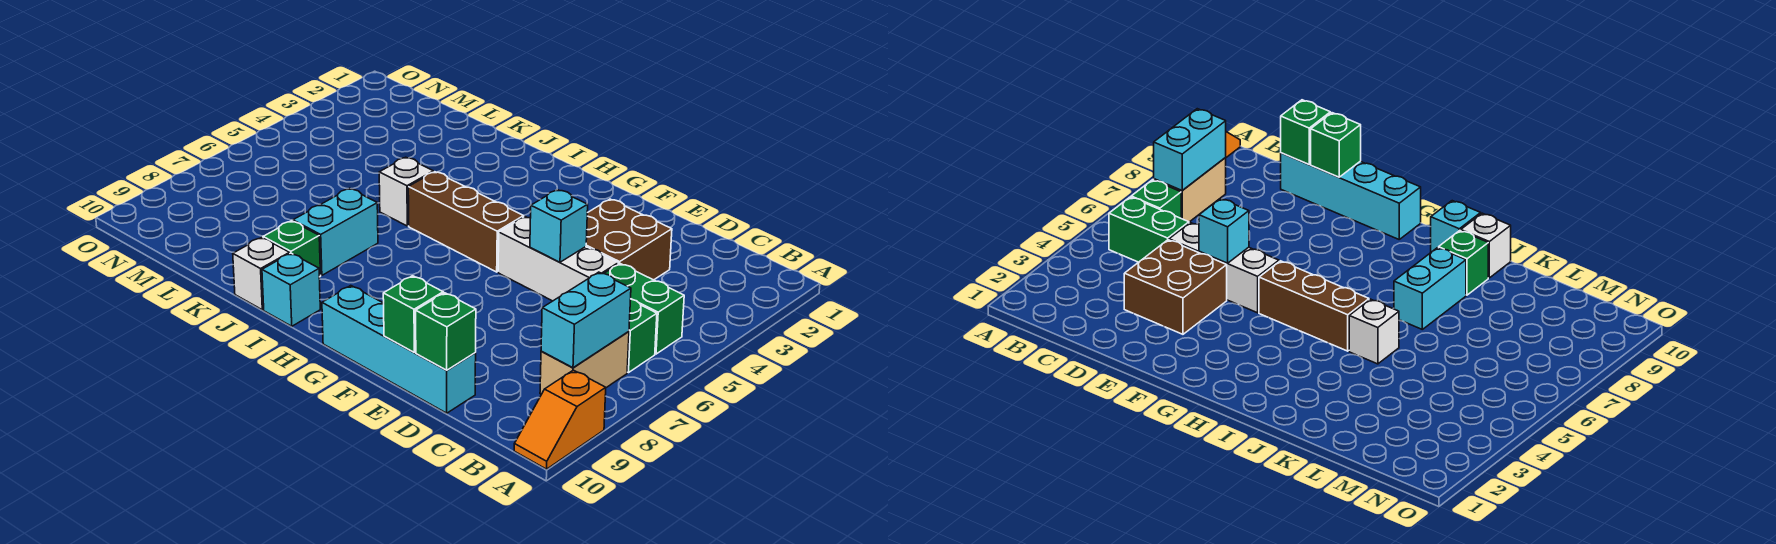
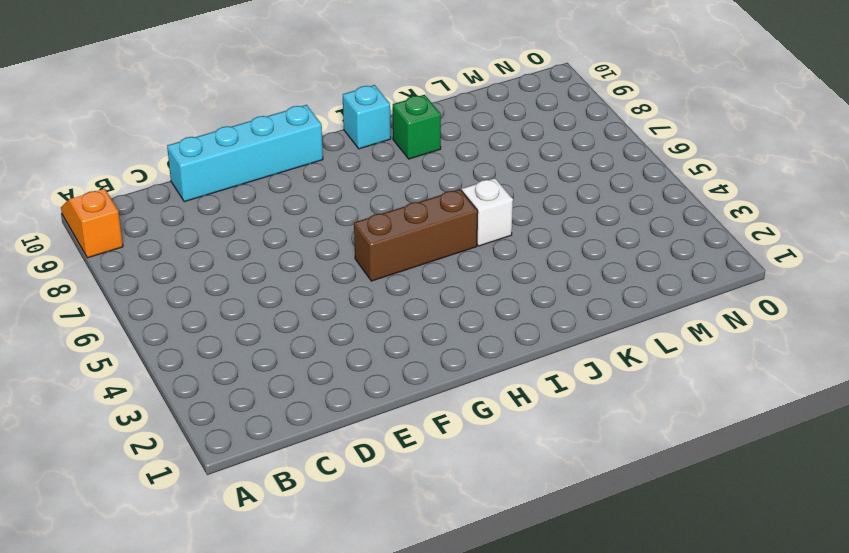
none -> green brick B5:C5 level 1
none -> green brick B6 level 1
none -> tan brick B7:B8 level 1

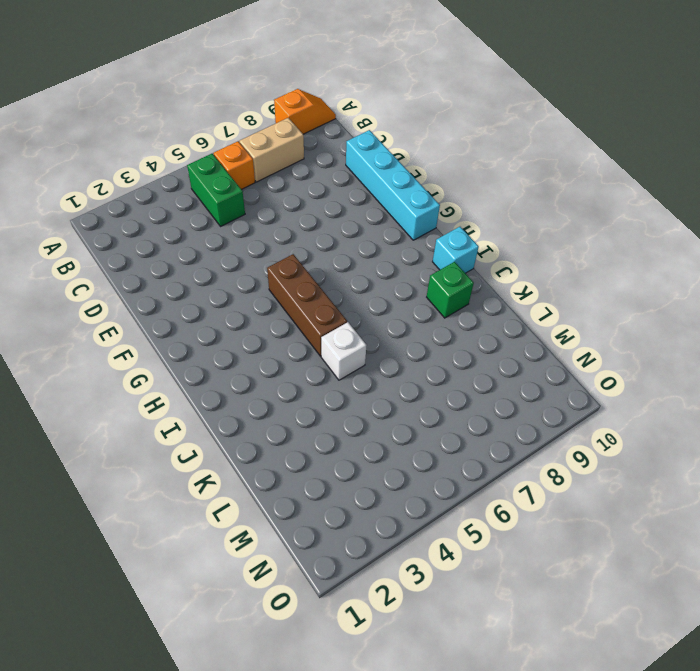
orange brick B6 level 1 -> green brick B6 level 1
none -> brown brick D3:E4 level 1
none -> white brick D5:F5 level 1
none -> cyan brick J7:J8 level 1

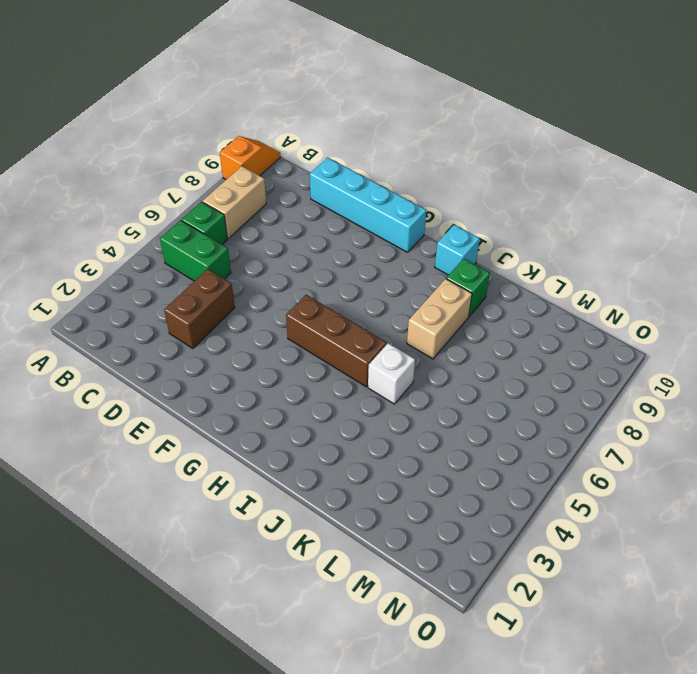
brown brick D3:D4 level 1 -> brown brick D3:E4 level 1
tan brick J7:J8 level 1 -> cyan brick J7:J8 level 1
none -> white brick D5:F5 level 1
none -> white brick J10 level 1
none -> cyan brick B7:B8 level 2

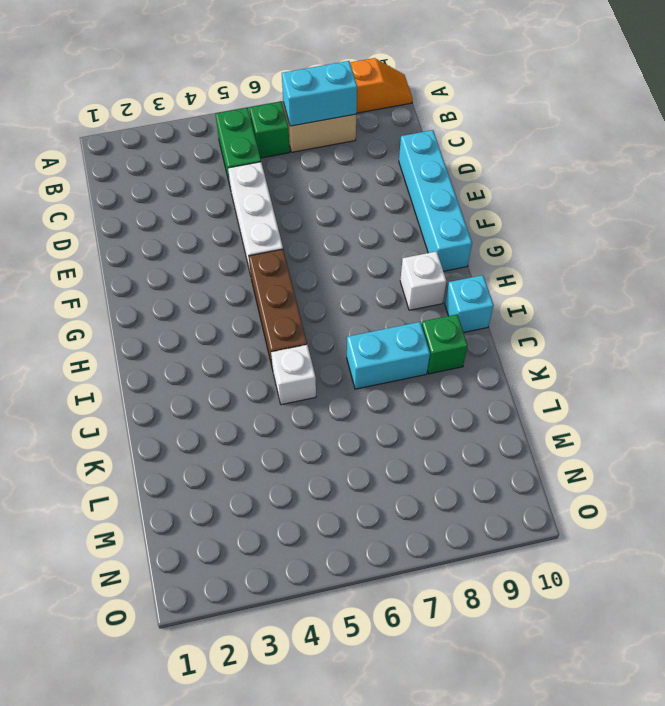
white brick H9 level 1 -> white brick J10 level 1
none -> brown brick D3:E4 level 1
none -> green brick D10 level 2
none -> cyan brick E5 level 2

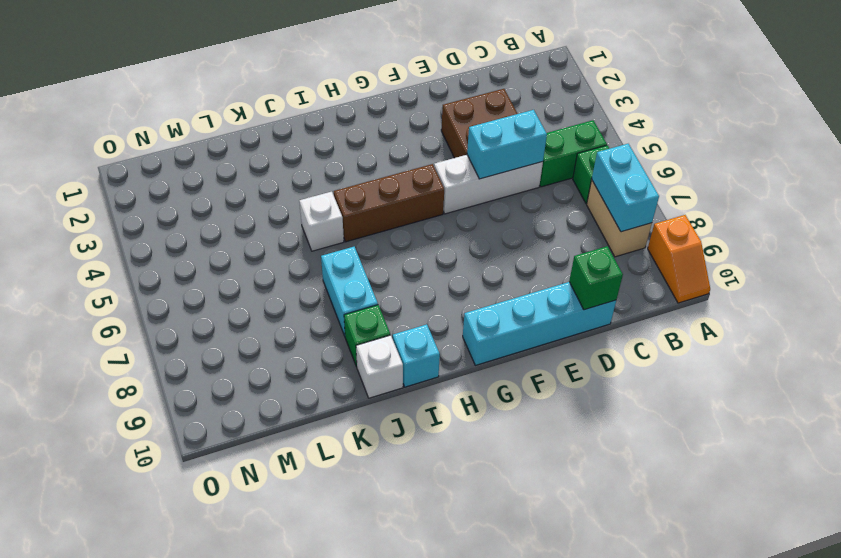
cyan brick D5:E5 level 2 -> cyan brick E5 level 2
none -> green brick E10 level 2

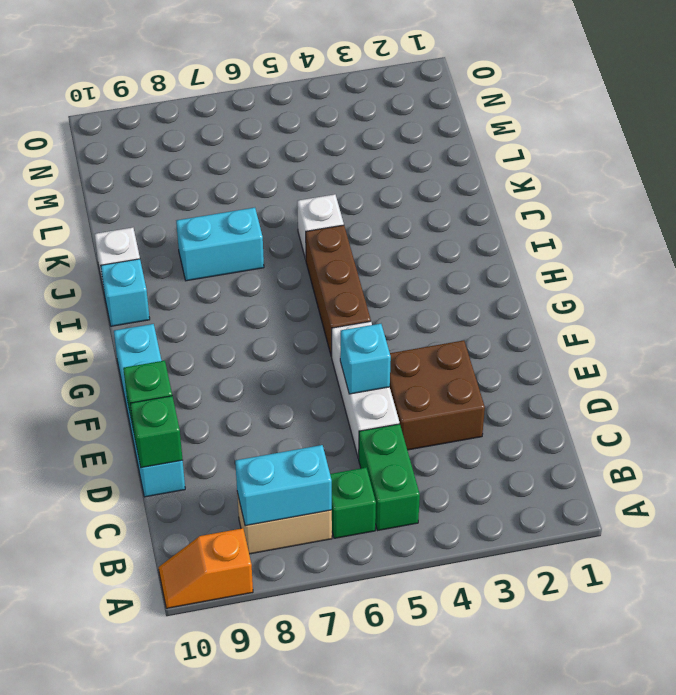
none -> green brick J9 level 1

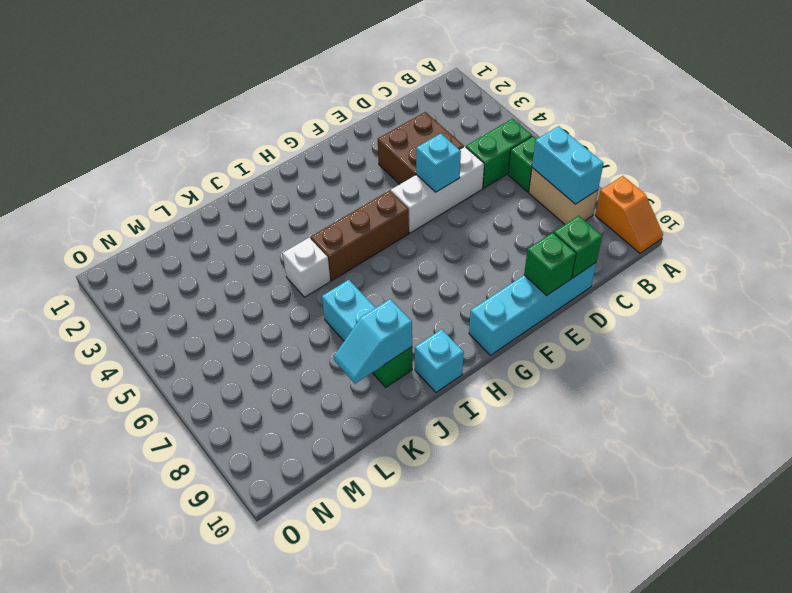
cyan slope J9:K9 level 2 top J -> none
none -> white brick J10 level 1

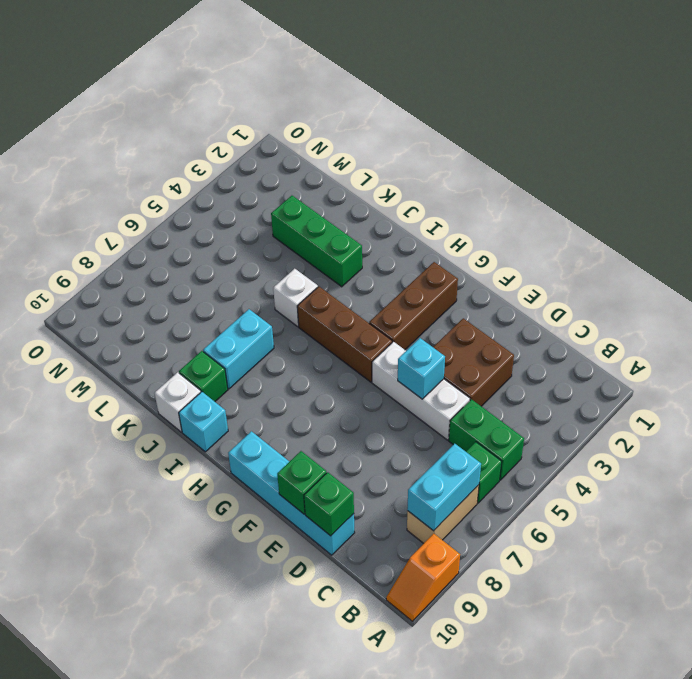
brown brick G2:G4 level 1 -> none
green brick J3:L3 level 1 -> none

